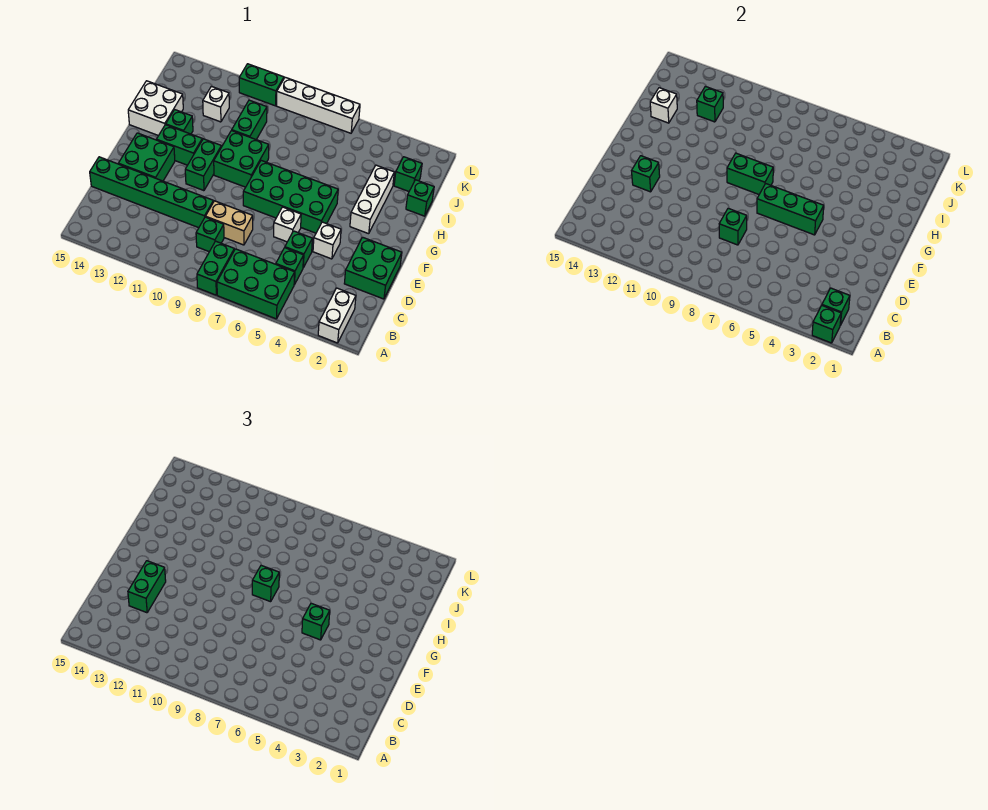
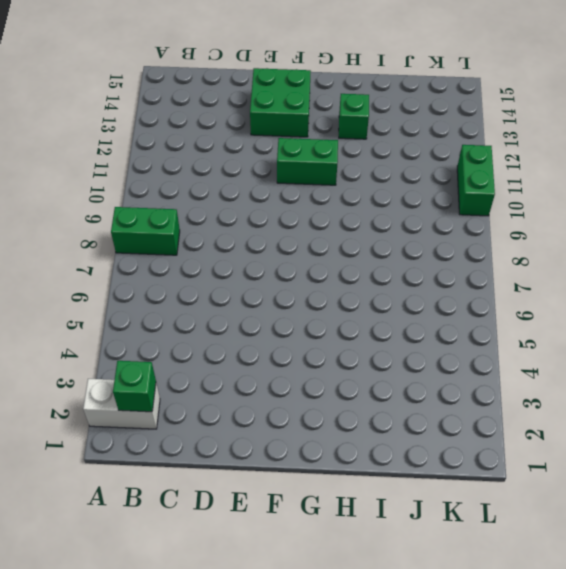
none -> green brick A5:B7 level 1
none -> green brick C5 level 1
none -> green brick C9 level 1
none -> green brick D1:E2 level 1

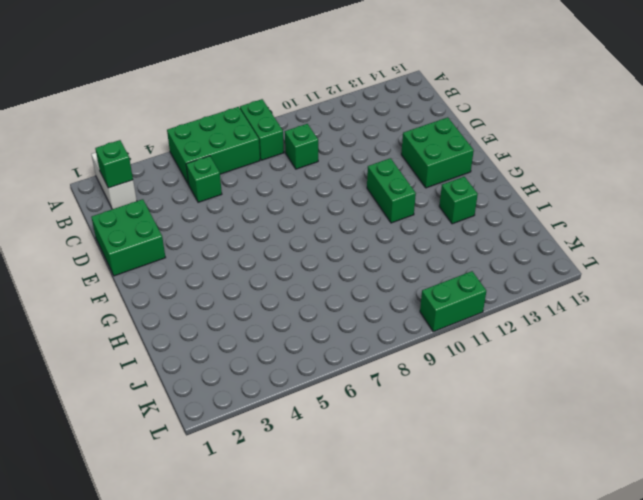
none -> green brick D5 level 1
none -> tan brick D8:D9 level 1
none -> green brick D10:D15 level 1
none -> white brick E4 level 1

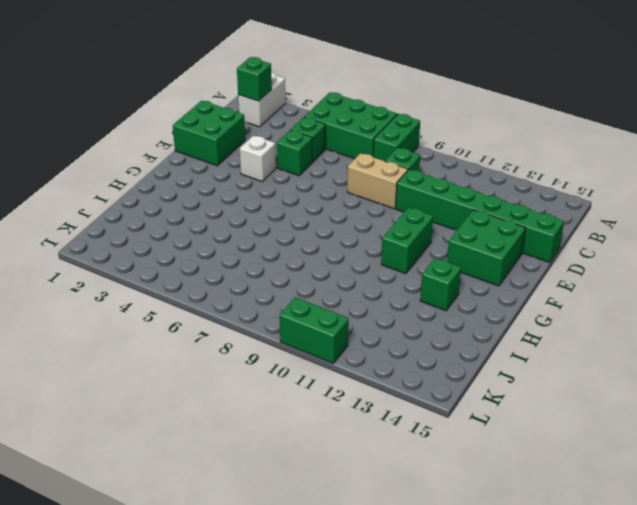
none -> white brick E6 level 1
none -> green brick F5:G8 level 1
none -> white brick G3:I3 level 1
none -> green brick G9:H10 level 1

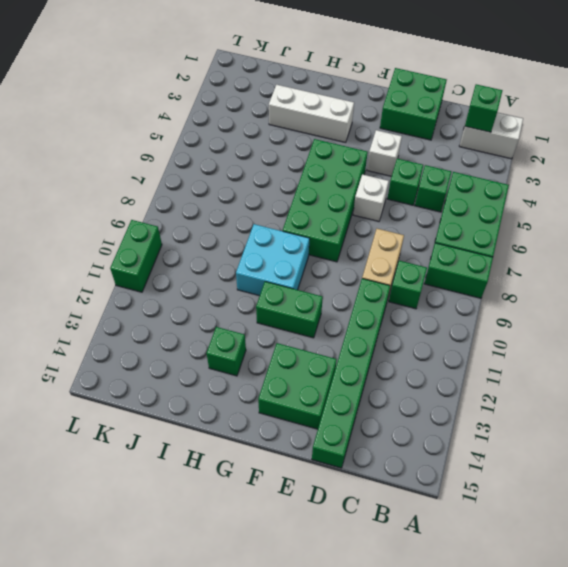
cyan brick G9:H10 level 1 -> green brick G9:H10 level 1
none -> green brick G12:G13 level 1
none -> white brick H14:I15 level 1
none -> green brick I1 level 1
none -> green brick I10:J10 level 1

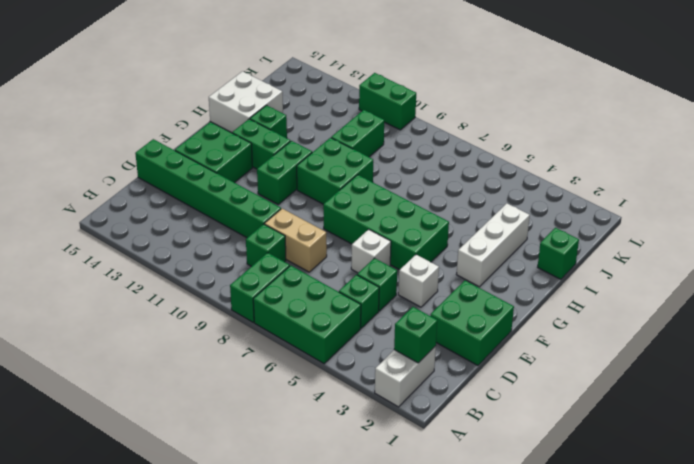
none -> green brick J2 level 1
none -> white brick J12 level 1
none -> white brick L6:L9 level 1
none -> green brick A2 level 2

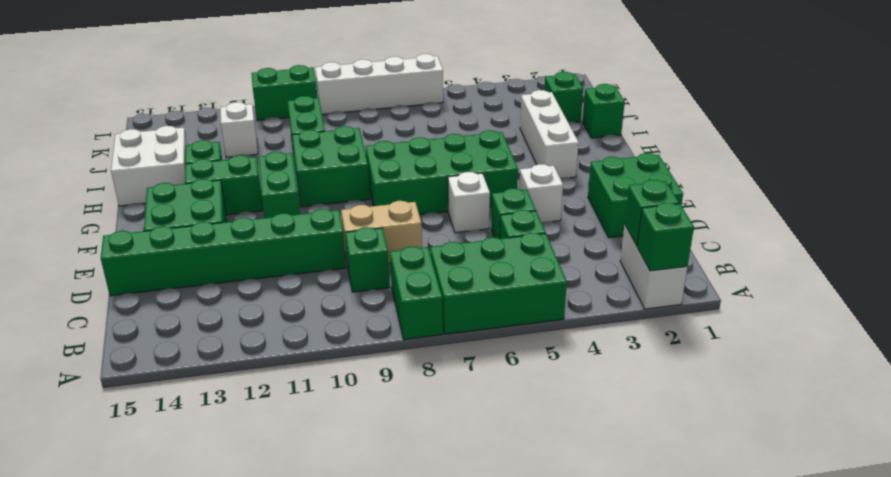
none -> green brick D8 level 2
none -> green brick E13 level 2
none -> green brick F5:F7 level 2
none -> green brick G8:G9 level 2

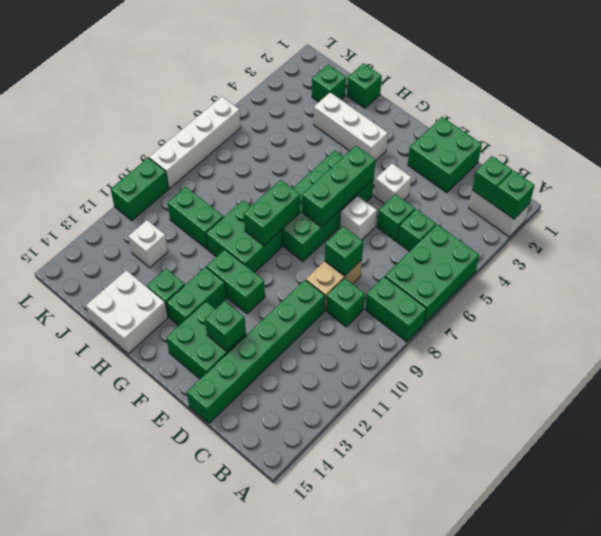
none -> white brick I14 level 2
none -> green brick J12 level 2
none -> green brick D13:E13 level 3
none -> green brick F5 level 3

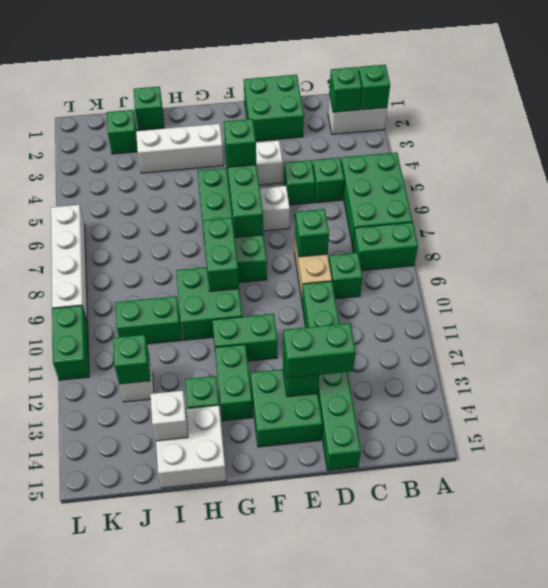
none -> green brick G8 level 3

